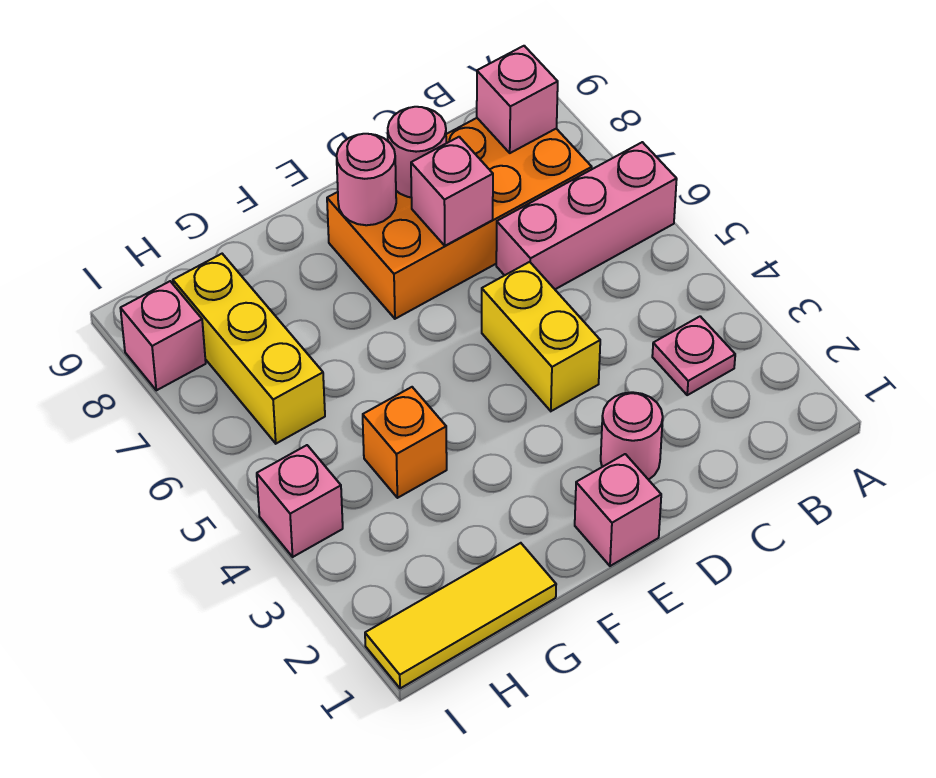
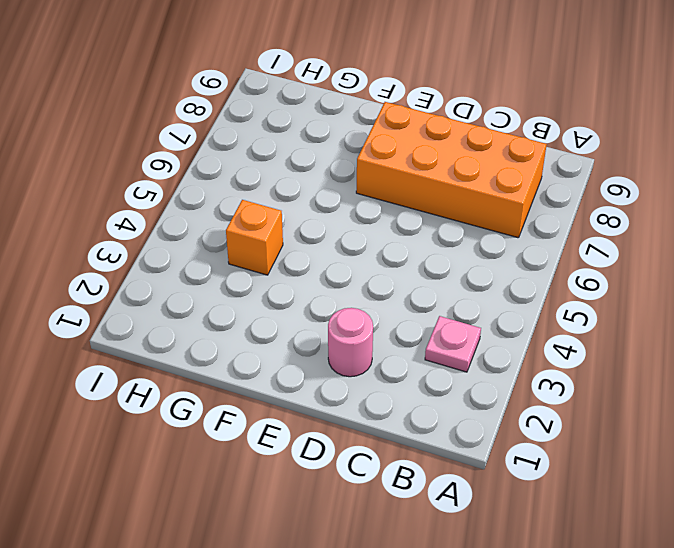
none -> pink brick A6:C6 level 1
none -> yellow brick D4:D5 level 1
none -> pink brick E1 level 1

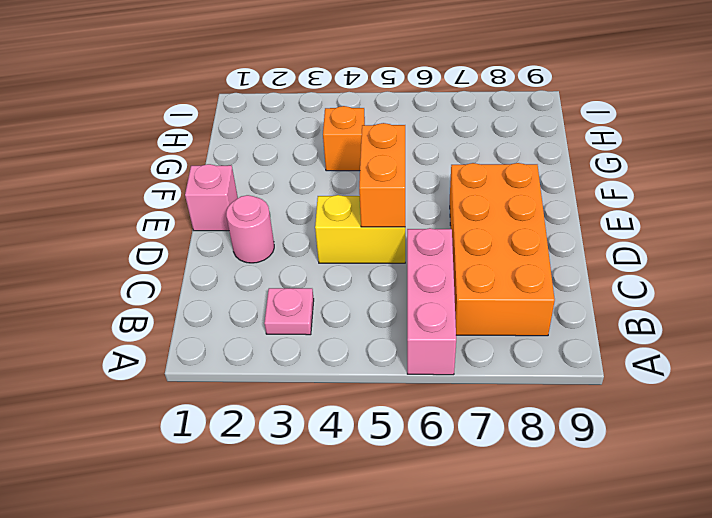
orange brick D5:E5 level 2 -> none
none -> yellow tile G1:I1 level 1
none -> yellow brick H6:H8 level 1
none -> pink brick I4 level 1

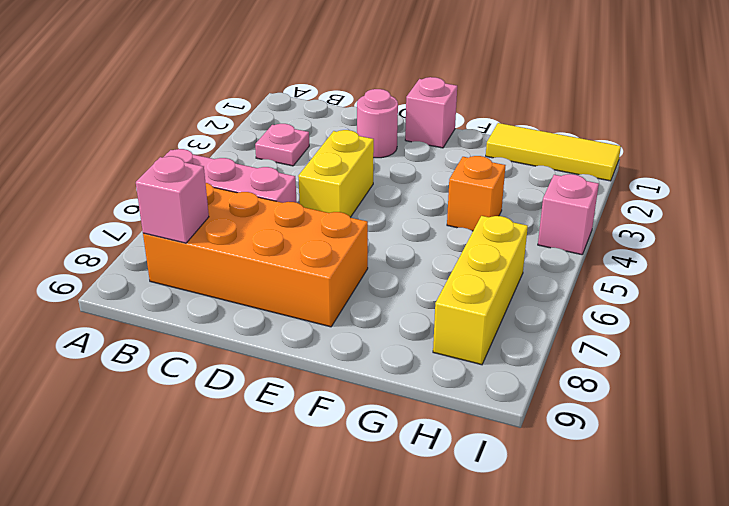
none -> pink brick I8 level 1
none -> pink brick D7 level 2
none -> pink round brick D8 level 2

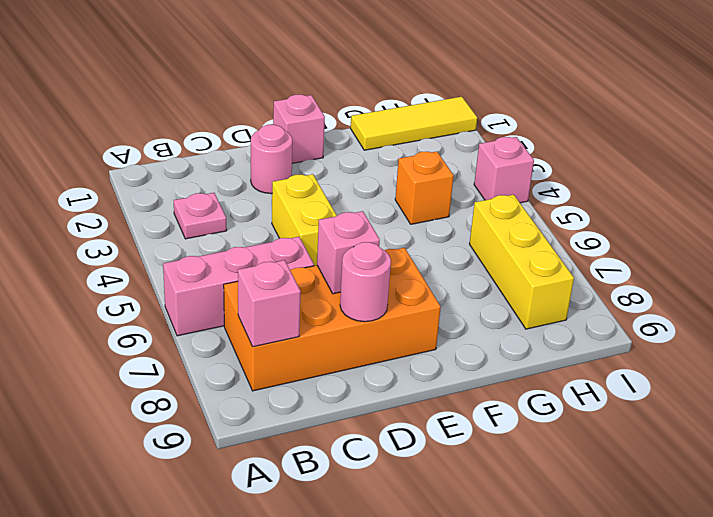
none -> pink brick I8 level 1
none -> pink round brick E8 level 2

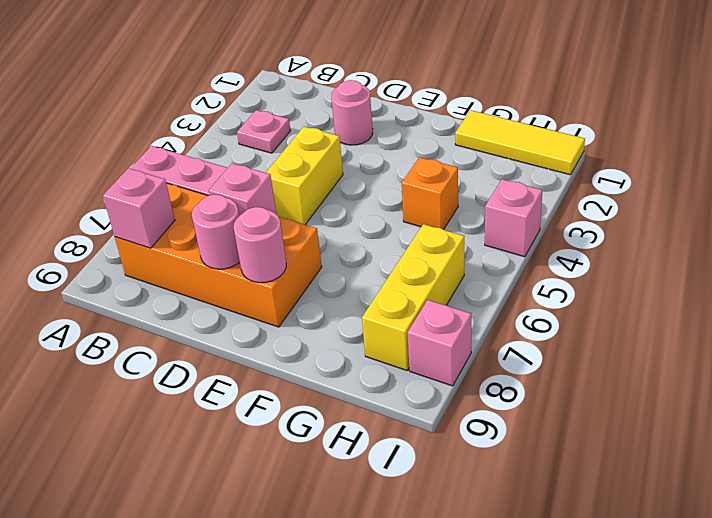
none -> pink brick E1 level 1

